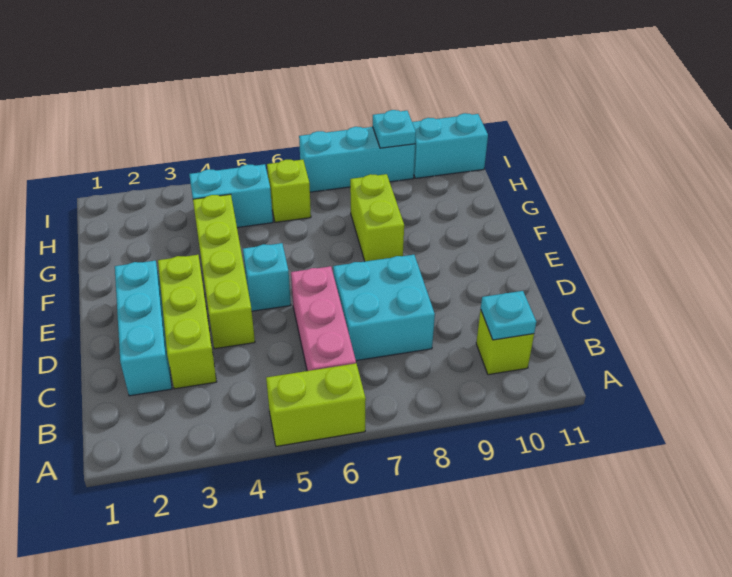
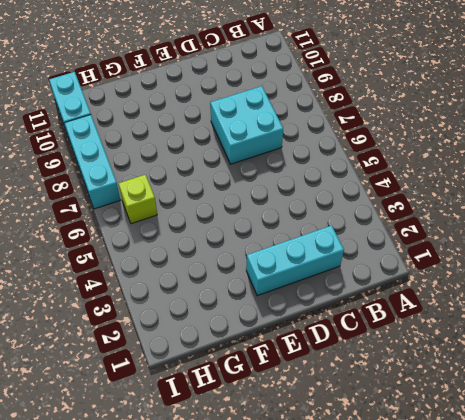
none -> lime brick A5:A6 level 1
none -> pink brick B6:D6 level 1
none -> lime brick B10 level 1

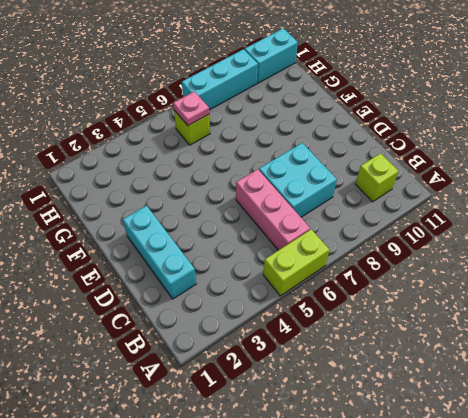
pink plate H6 level 2 -> none
none -> lime brick C3:E3 level 1
none -> lime brick D4:G4 level 1
none -> cyan brick E5 level 1

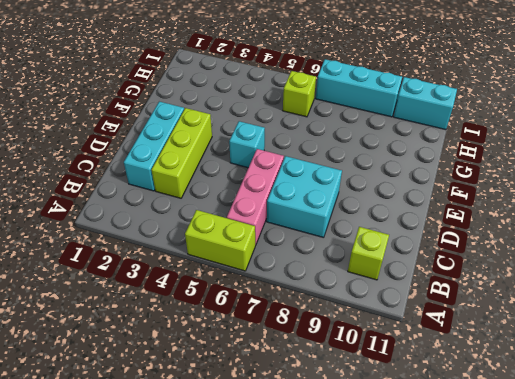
none -> lime brick D4:G4 level 1
none -> lime brick F8:G8 level 1
none -> cyan brick H4:H5 level 1

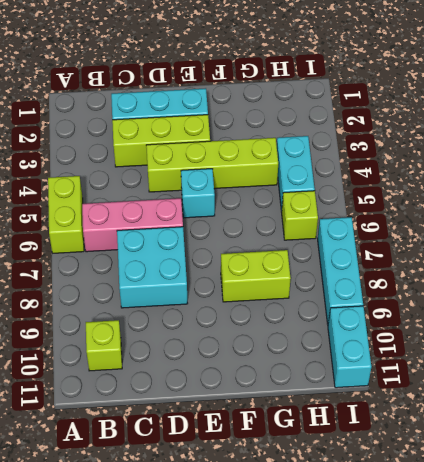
none -> cyan plate B10 level 2
none -> cyan plate I9 level 2

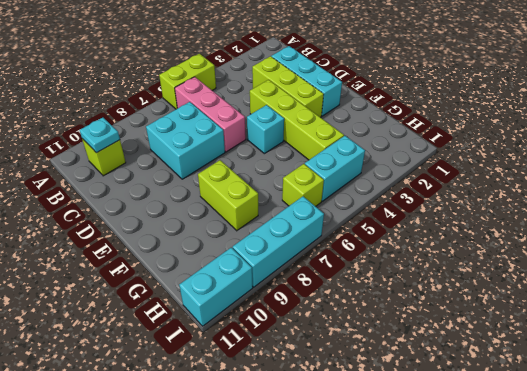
none -> cyan plate I9 level 2

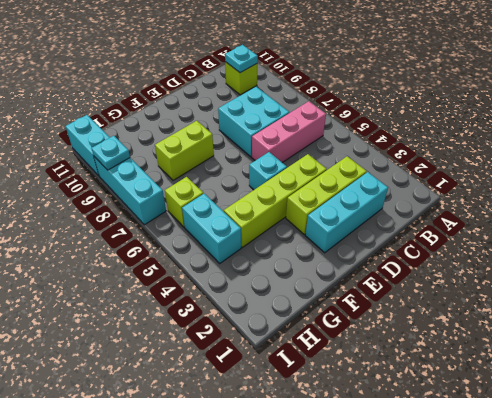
none -> lime brick A5:A6 level 1

